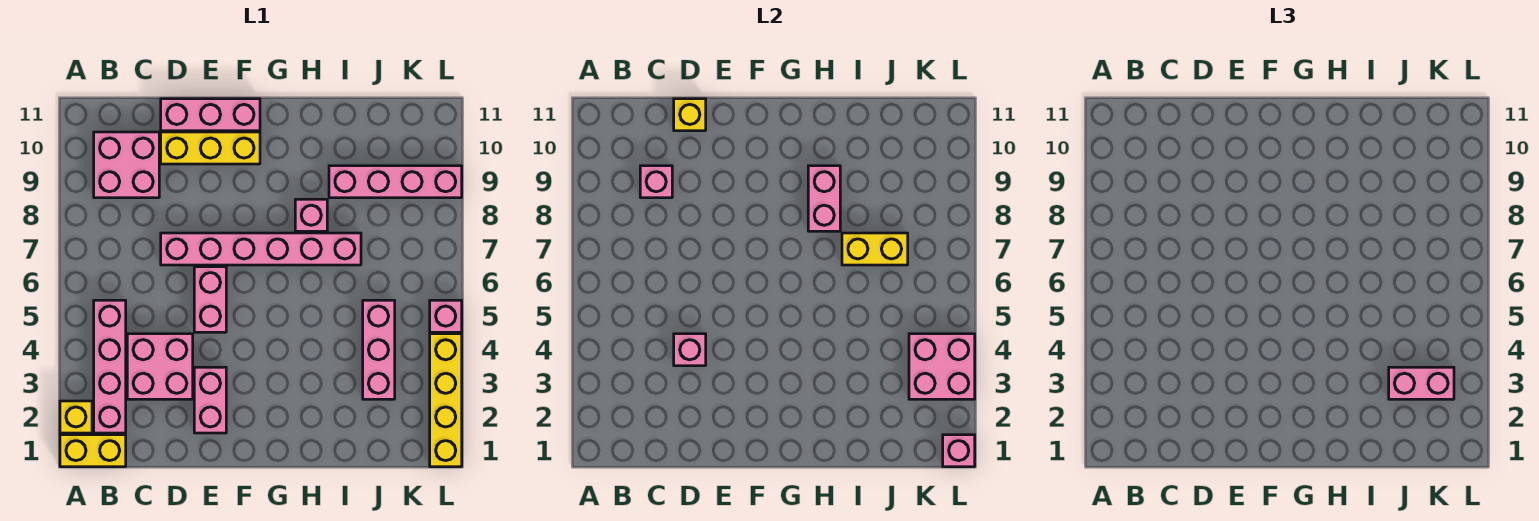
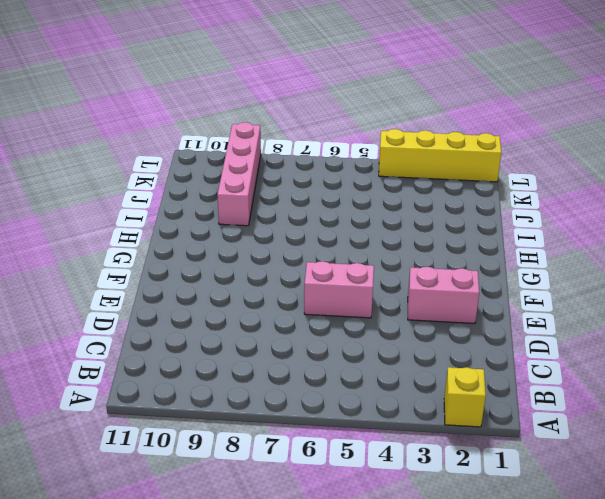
none -> yellow brick A1:B1 level 1
none -> pink brick B2:B5 level 1
none -> pink brick B9:C10 level 1

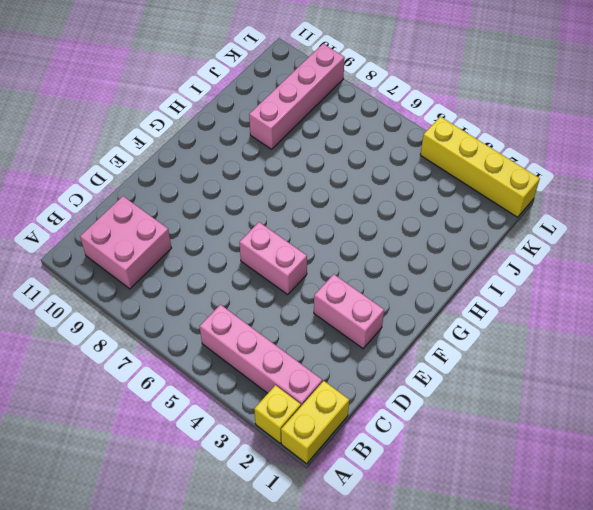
none -> pink brick C3:D4 level 1
none -> pink brick D7:I7 level 1
none -> yellow brick D10:F10 level 1

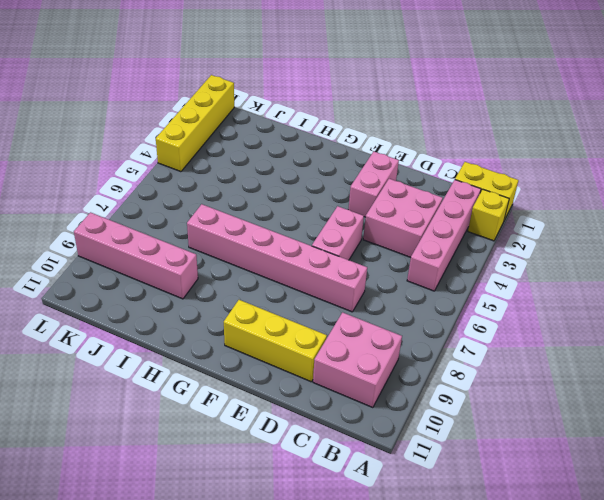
none -> pink brick D11:F11 level 1
none -> pink brick H8 level 1
none -> pink brick J3:J5 level 1

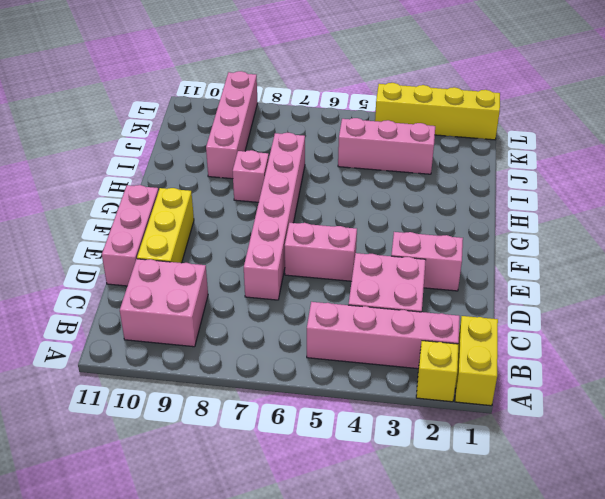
none -> pink brick L5 level 1
none -> pink brick C9 level 2
none -> pink brick D4 level 2

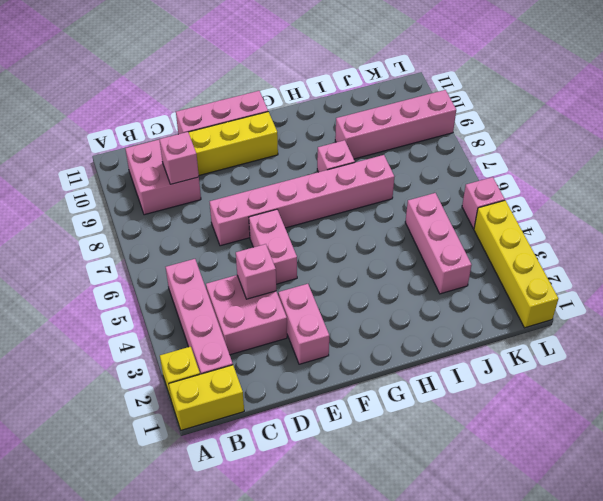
none -> yellow brick D11 level 2
none -> pink brick H8:H9 level 2
none -> yellow brick I7:J7 level 2

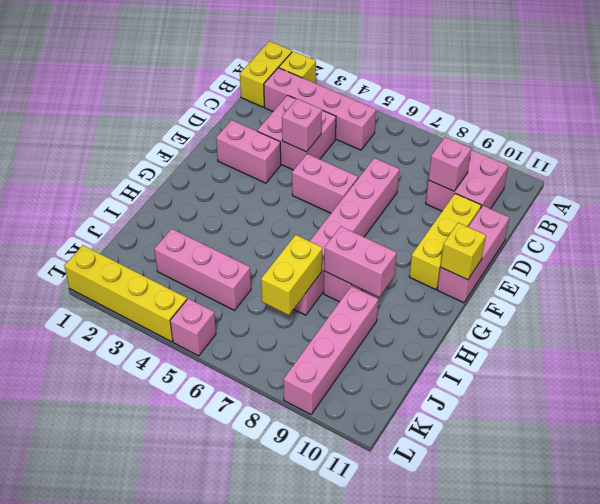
yellow brick F11 level 2 -> yellow brick D11 level 2
none -> pink brick K3:L4 level 2
none -> pink brick L1 level 2
none -> pink brick J3:K3 level 3

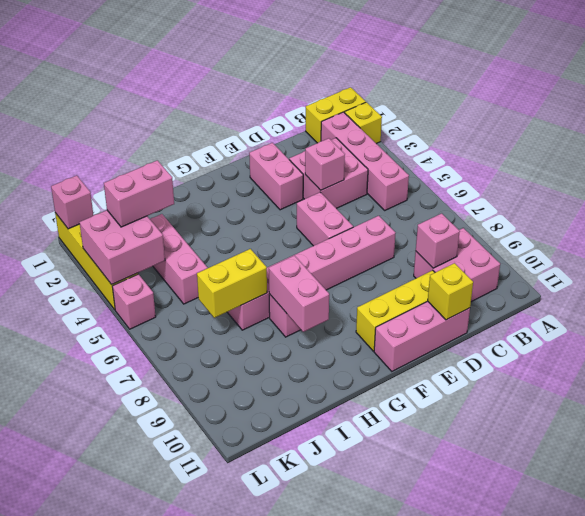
none -> pink brick I9:L9 level 1

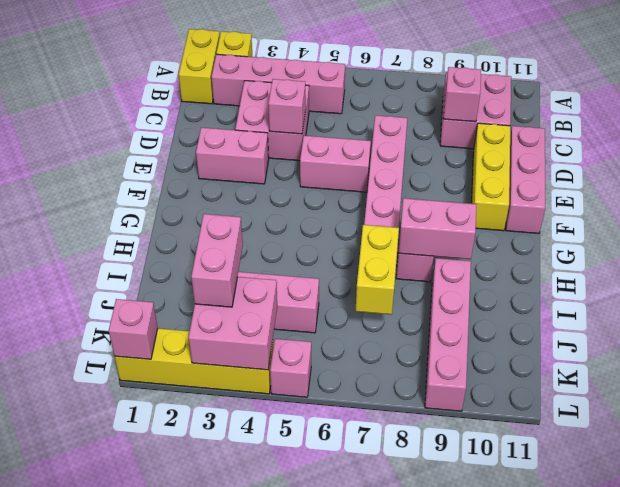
none -> yellow brick D11 level 2

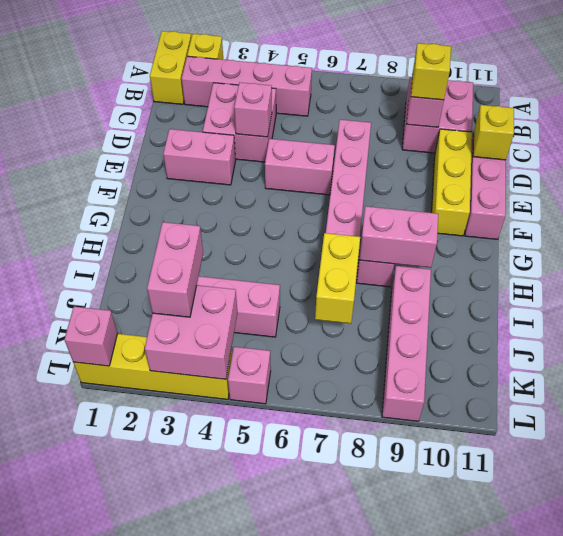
yellow brick C9 level 3 -> none

